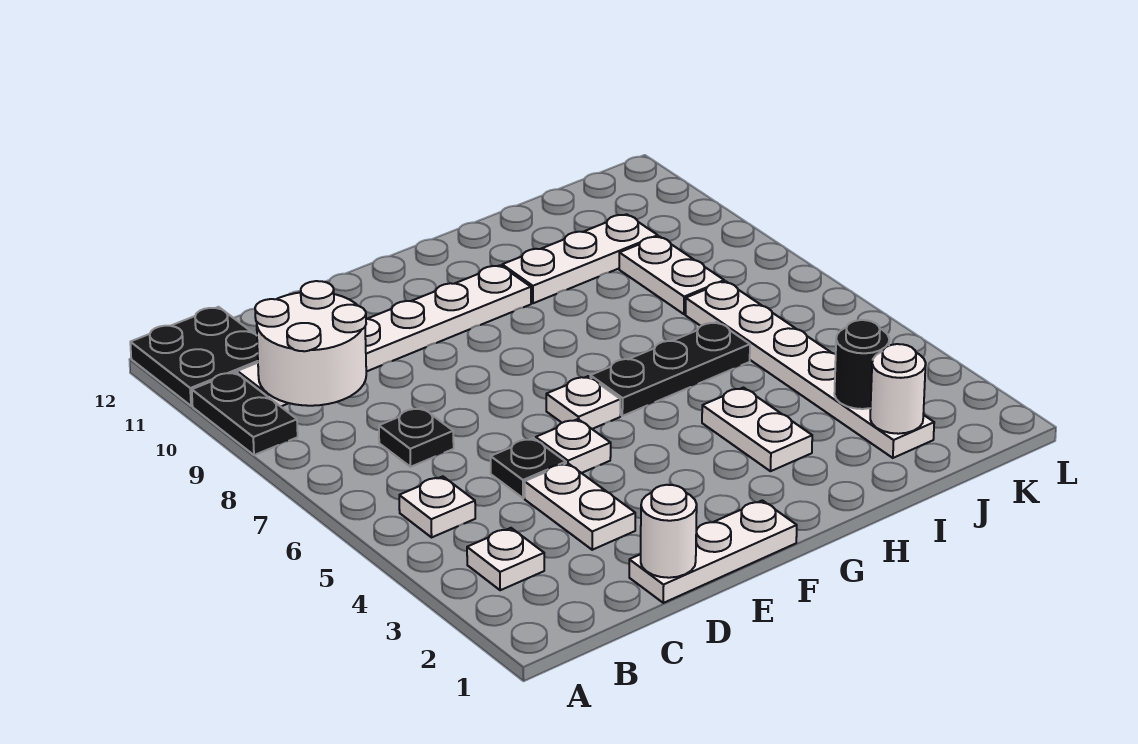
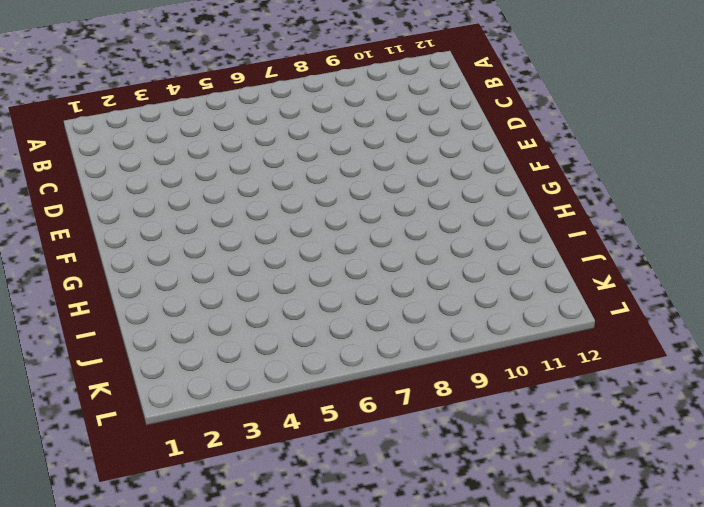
none -> black plate A9:A10 level 1
none -> black plate A11:B12 level 1
none -> white plate B3 level 1

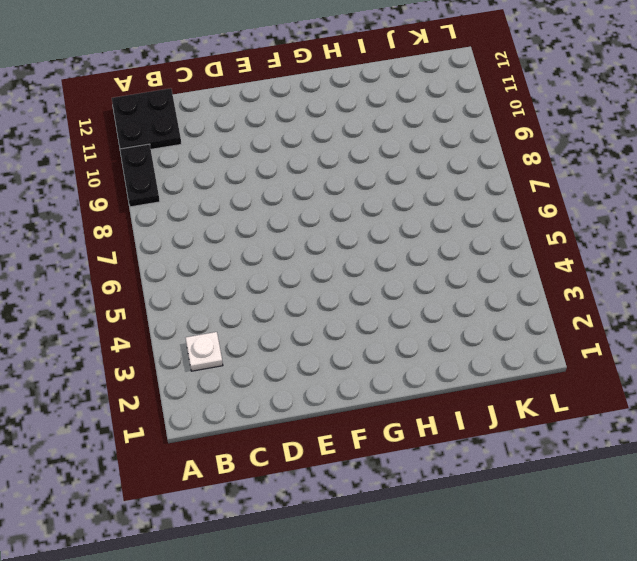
none -> white plate B5 level 1
none -> white plate B10:G10 level 1
none -> black plate C7 level 1

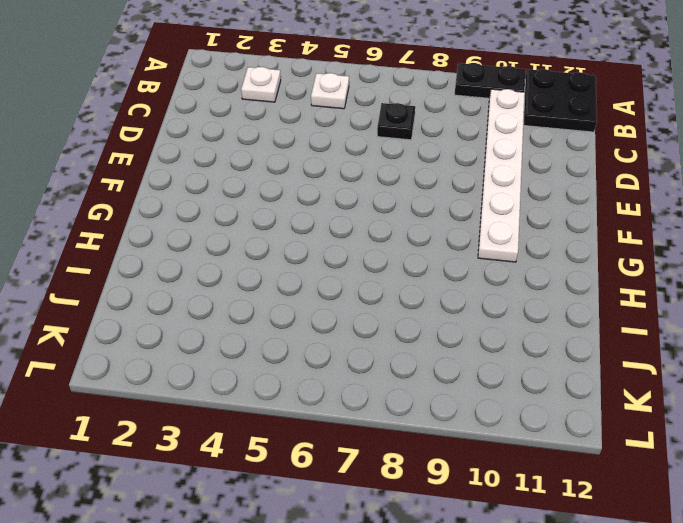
none -> white plate D1:F1 level 1
none -> white plate D3:D4 level 1
none -> black plate D5 level 1

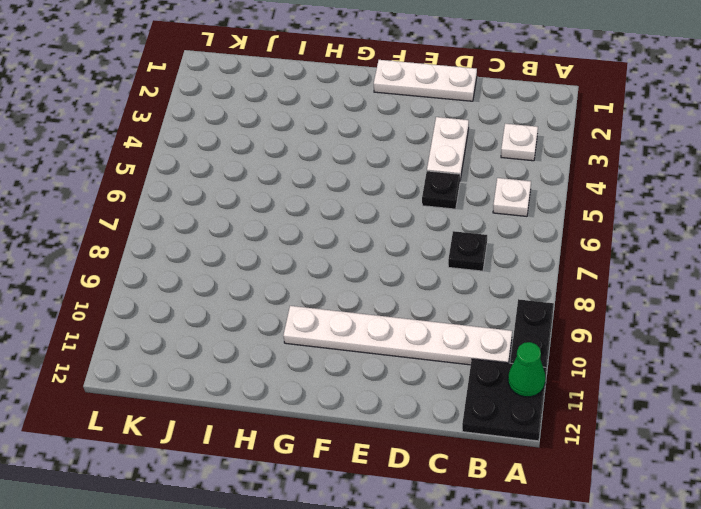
green cone A11 level 2 -> none
none -> white plate E5 level 1
none -> white plate F6 level 1
none -> black plate G6:I6 level 1

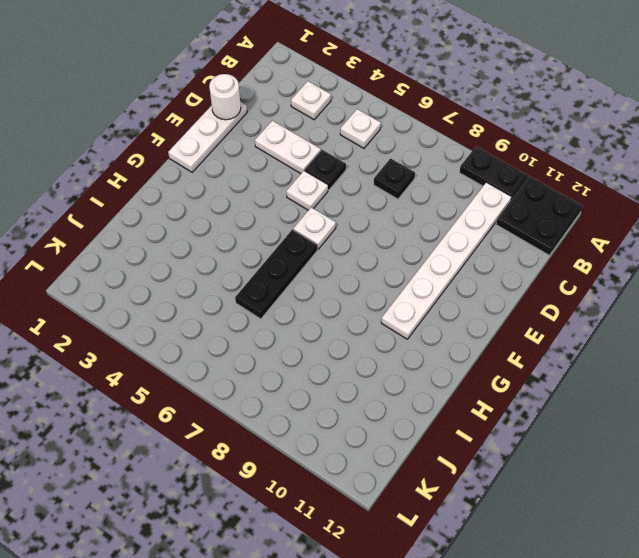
none -> white plate H3:H4 level 1
none -> white plate H10:J10 level 1
none -> white plate J2:J7 level 1

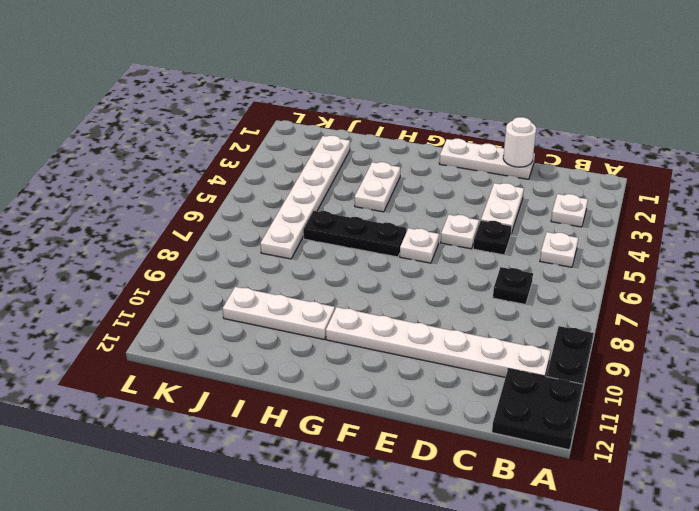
none -> white plate J8:J9 level 1
none -> white round brick B9:C10 level 2
none -> white round brick J2 level 2

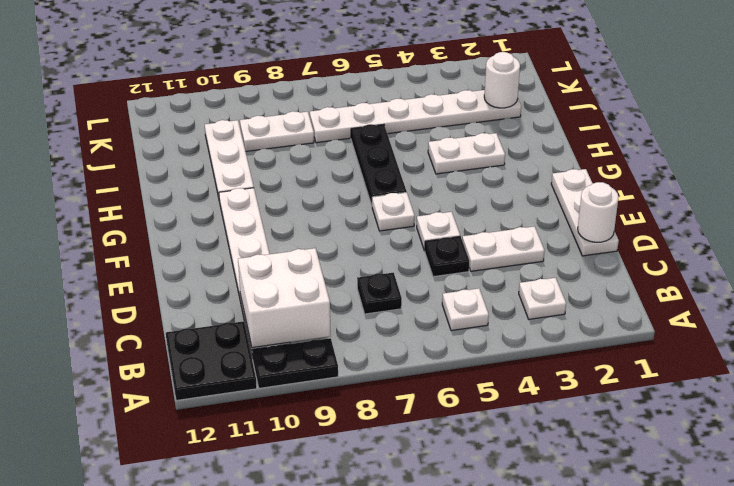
white brick B9:C10 level 2 -> white round brick B9:C10 level 2
none -> black round brick J3 level 2

